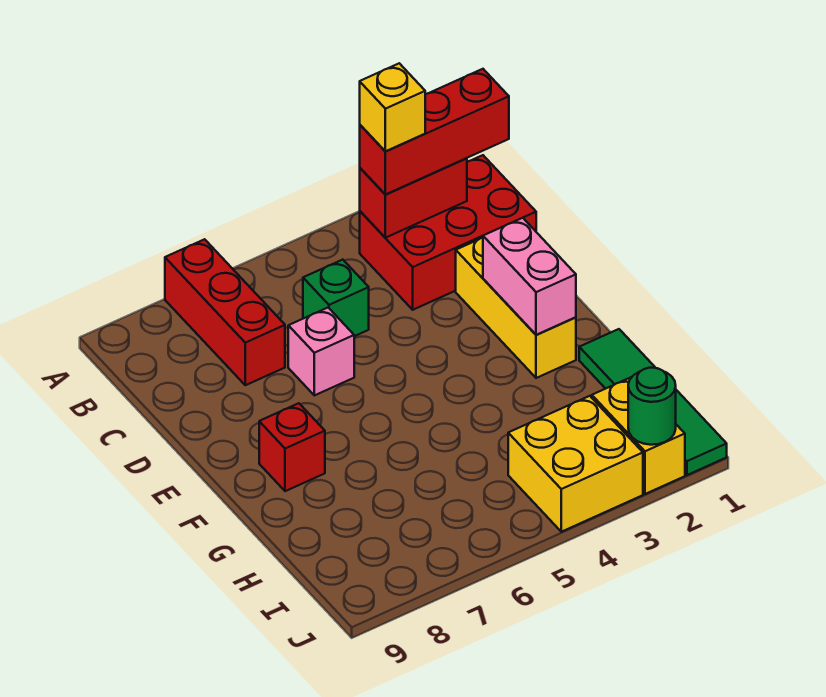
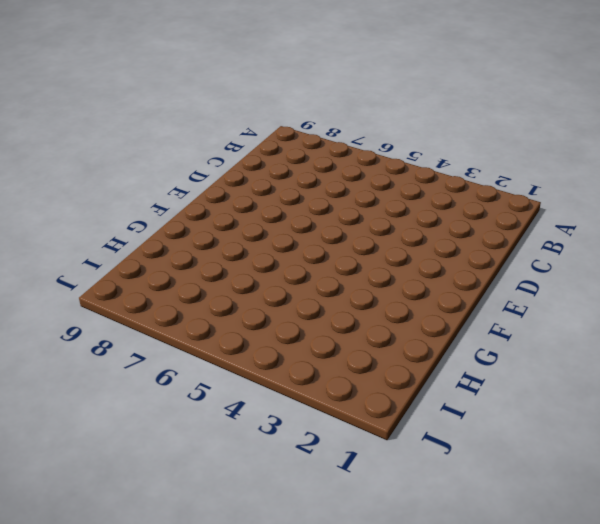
none -> red brick A7:C7 level 1
none -> red brick B1:C3 level 1
none -> green brick C5 level 1

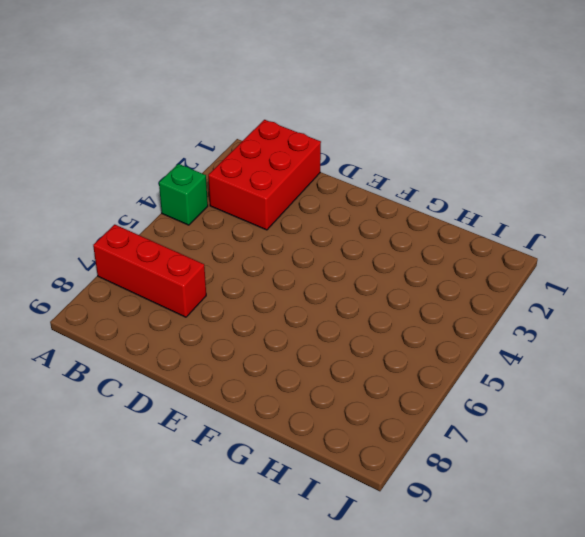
green brick A4 level 1 -> green brick C5 level 1
none -> yellow brick D2:F2 level 1
none -> pink brick D6 level 1
none -> red brick F8 level 1

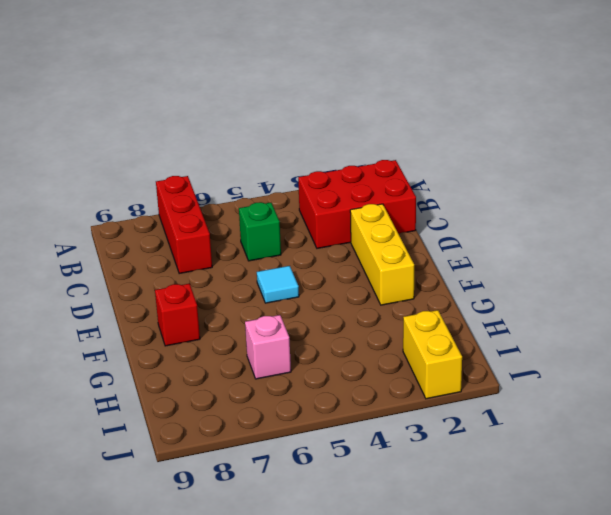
cyan tile E5 level 1 -> none
pink brick H6 level 1 -> pink brick D6 level 1
none -> green tile G1:J1 level 1
none -> yellow brick I3:J4 level 1
none -> red brick B2:B3 level 2

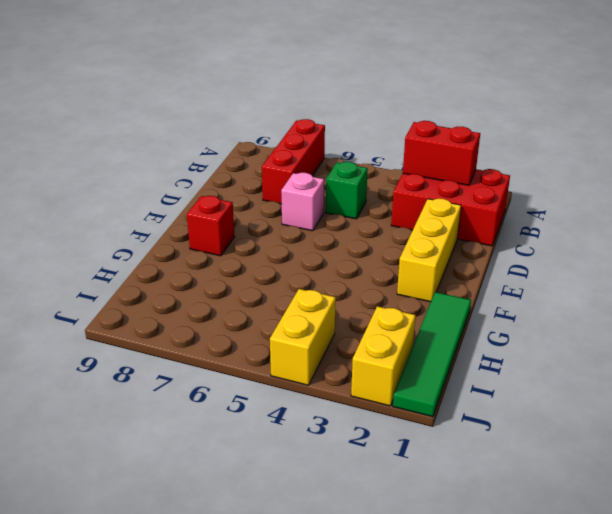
yellow brick I4:J4 level 1 -> yellow brick I3:J4 level 1
none -> pink brick E2:F2 level 2
none -> green round brick J2 level 2
none -> red brick B1:B3 level 3

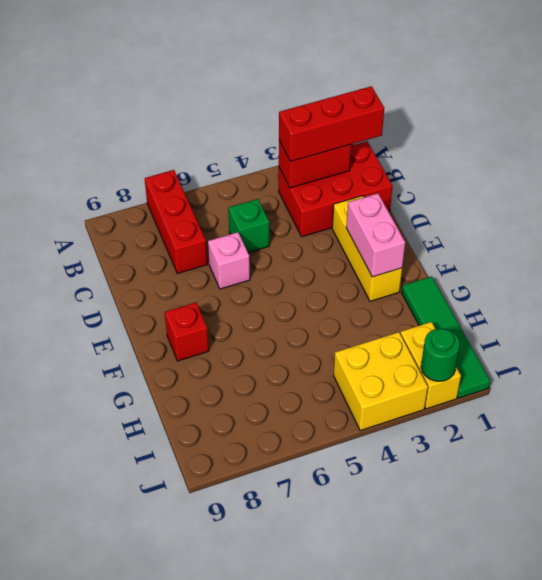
none -> yellow brick B3 level 4

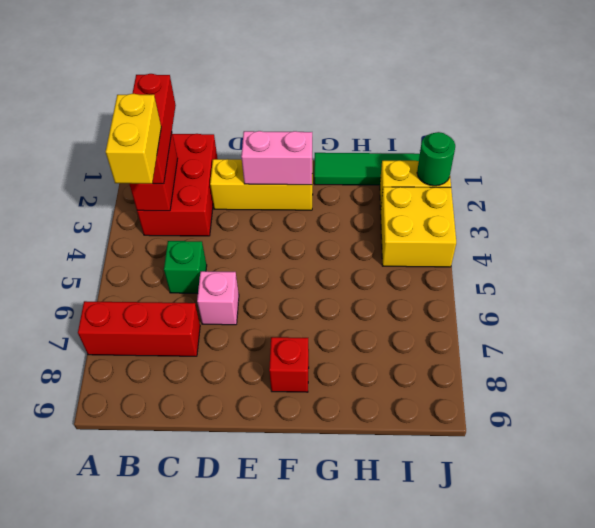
yellow brick B3:B4 level 4 -> yellow brick B3 level 4

